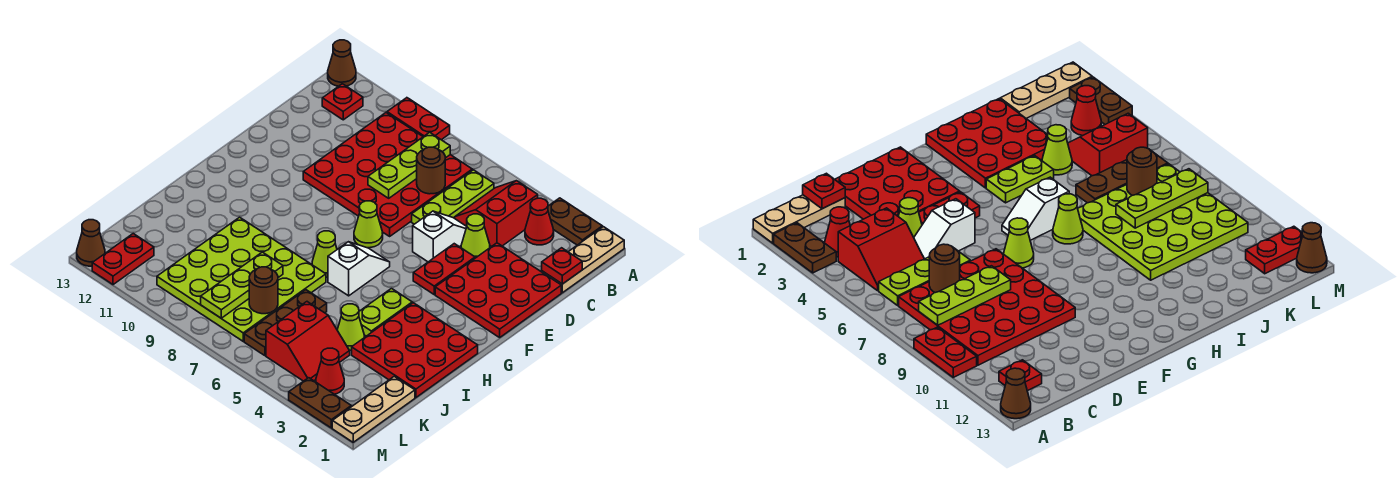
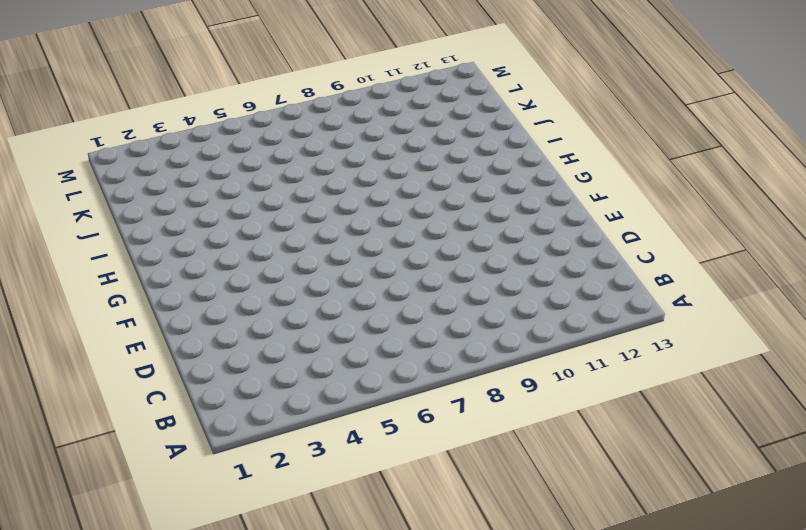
none -> tan plate A1:C1 level 1
none -> brown plate A2:A3 level 1
none -> red plate A9:A10 level 1
none -> brown cone A13 level 1

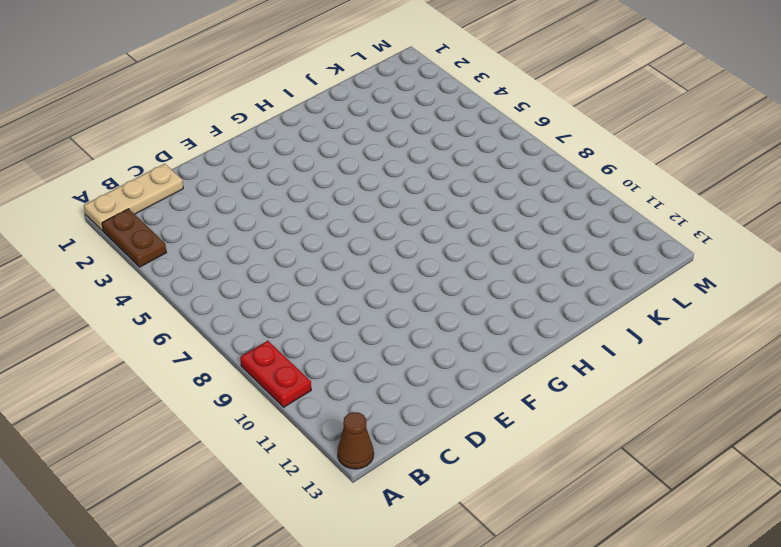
none -> red cone B3 level 1
none -> red slope B4:C5 level 1 top 4
none -> lime plate B6:D6 level 1
none -> red plate B7:E10 level 1

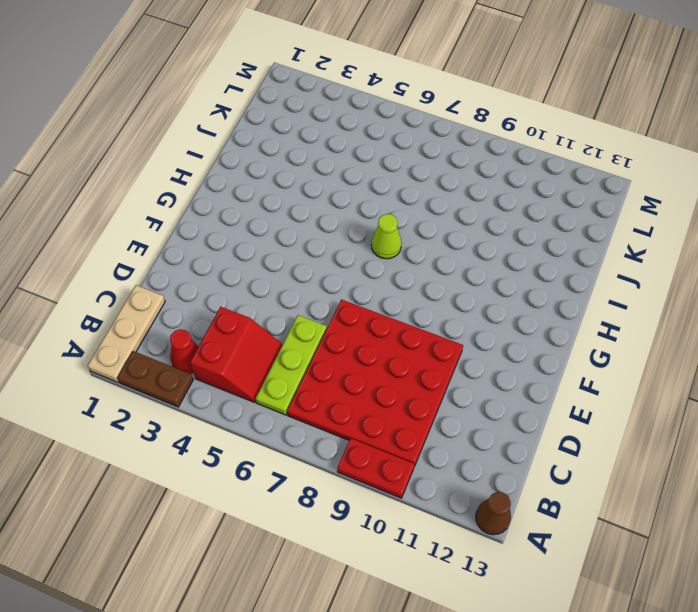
none -> red plate B12 level 1
none -> red plate D1:F3 level 1
none -> lime cone D4 level 1
none -> white slope D5:E5 level 1 top E

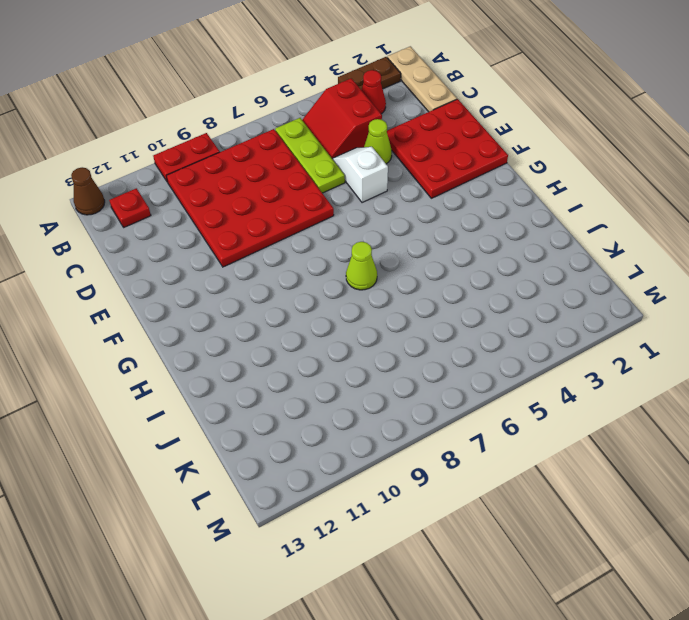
none -> red plate E4:F4 level 1
none -> lime cone F7 level 1
none -> white slope G6:H6 level 1 top H
none -> red plate H1:J3 level 1

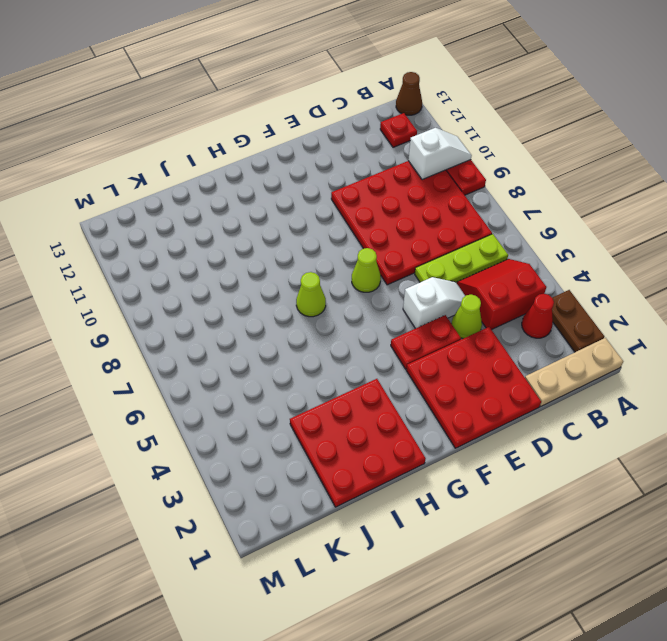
white slope A10:B10 level 2 top B -> white slope G6:H6 level 1 top H
none -> lime plate H4:I4 level 1
none -> lime plate I7:L10 level 1
none -> lime cone J4 level 1
none -> brown plate J6:L6 level 1

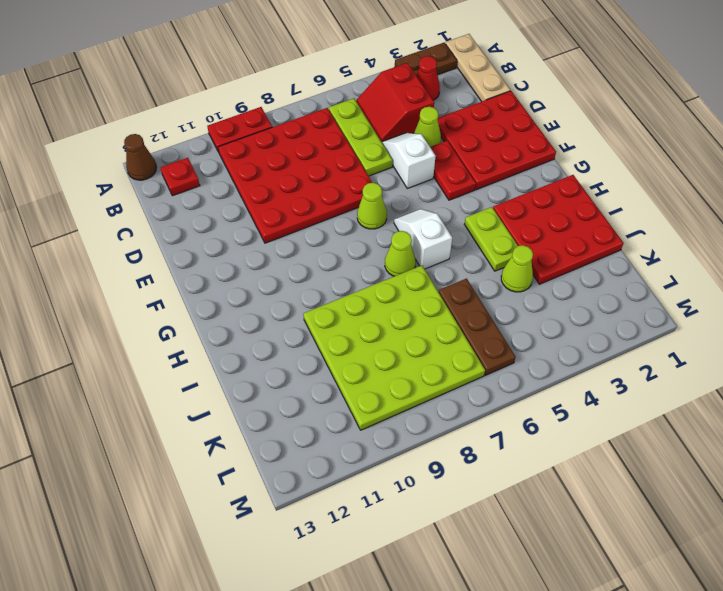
none -> tan plate K1:M1 level 1
none -> red slope K4:L5 level 1 top 5
none -> red cone L3 level 1
none -> red plate L12:M12 level 1

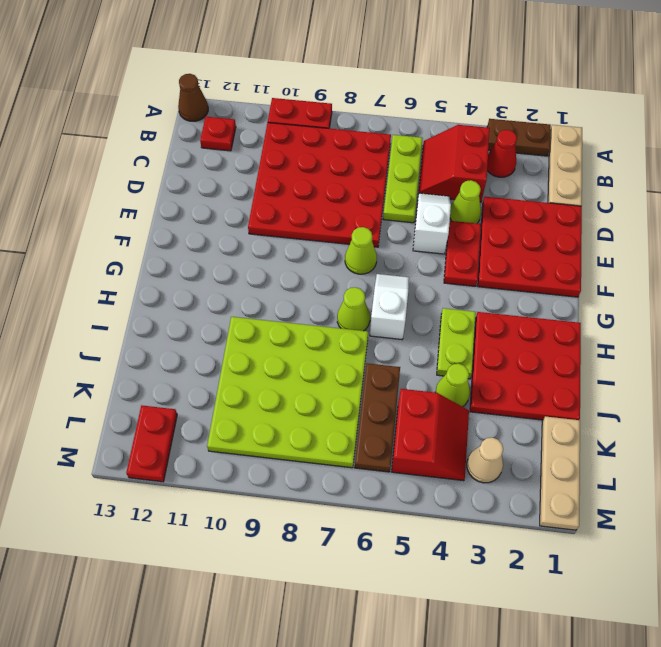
tan cone L3 level 1 -> red cone L3 level 1
none -> brown plate M2:M3 level 1
none -> brown cone M13 level 1
none -> lime plate B8:D8 level 2
none -> red plate C1 level 2

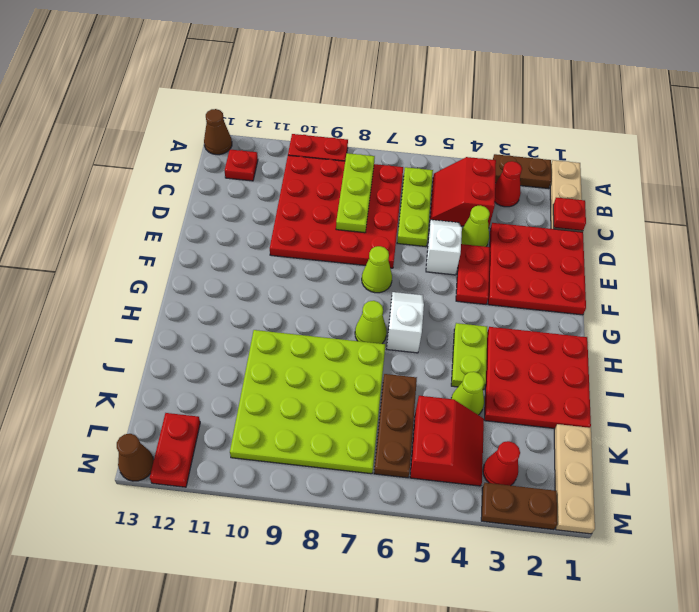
none -> brown round brick C7 level 2
none -> lime plate J8:L8 level 2
none -> brown round brick K7 level 2

